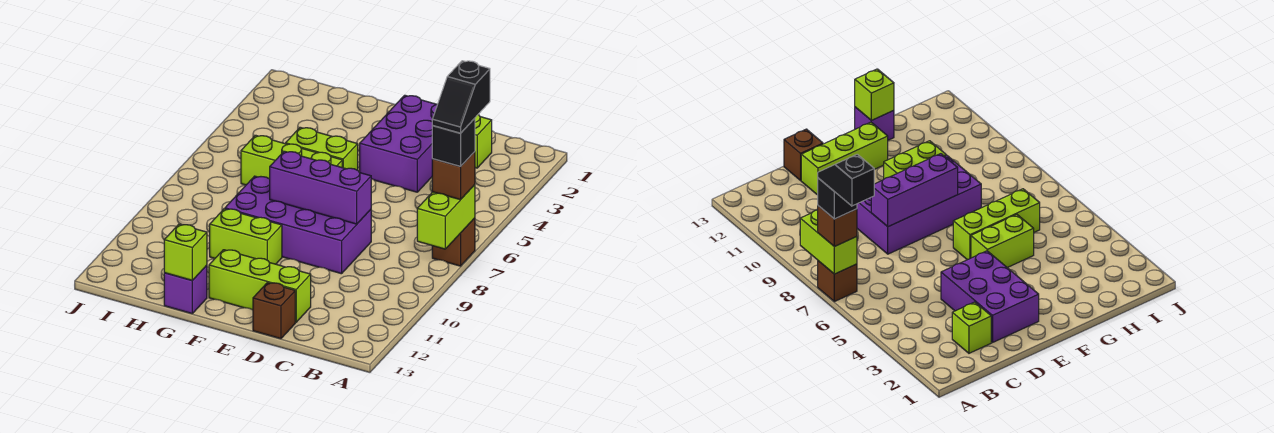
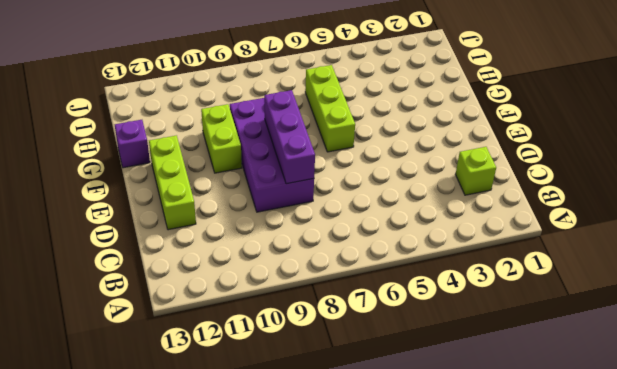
none -> brown brick A7 level 1
none -> purple brick D2:E4 level 1
none -> brown brick D13 level 1

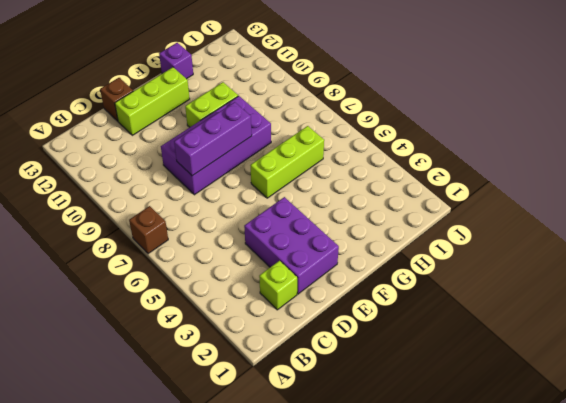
none -> lime brick F5:G5 level 1
none -> lime brick A7:A8 level 2
none -> lime brick G13 level 2

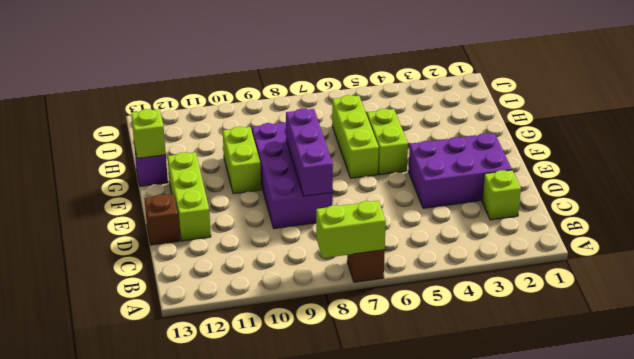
none -> brown brick A7 level 3
none -> black brick A7 level 4
none -> black slope A6:A7 level 5 top 6

